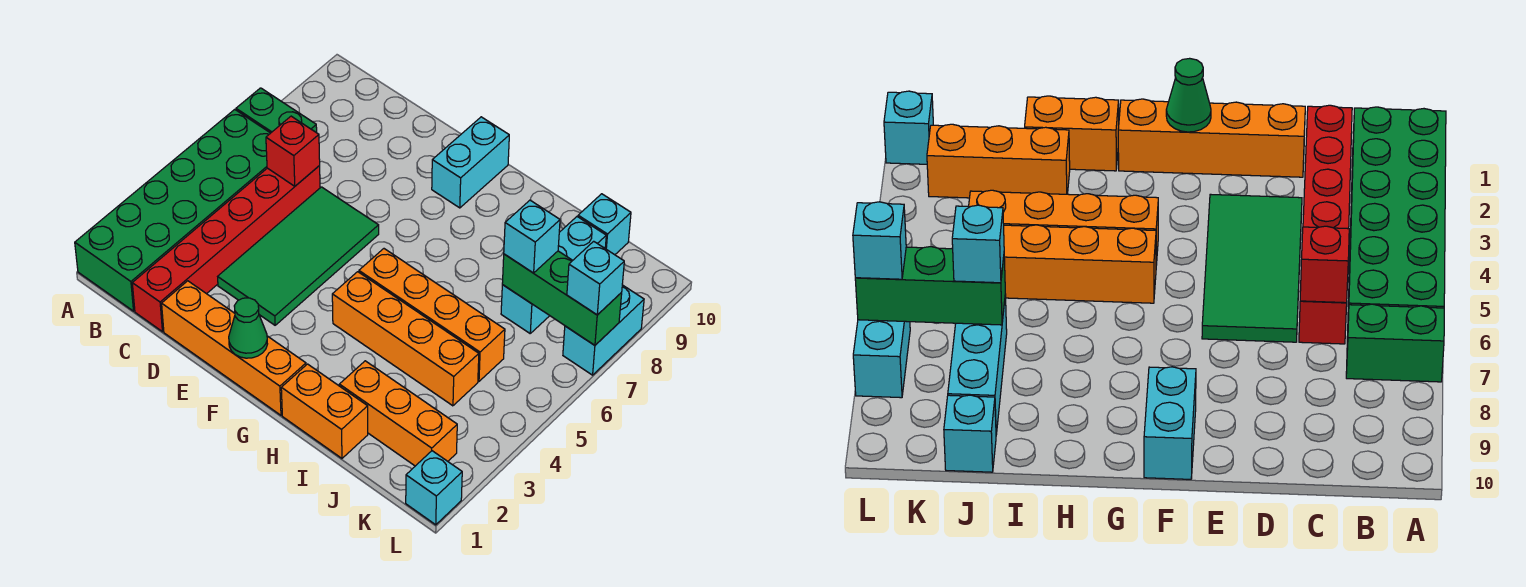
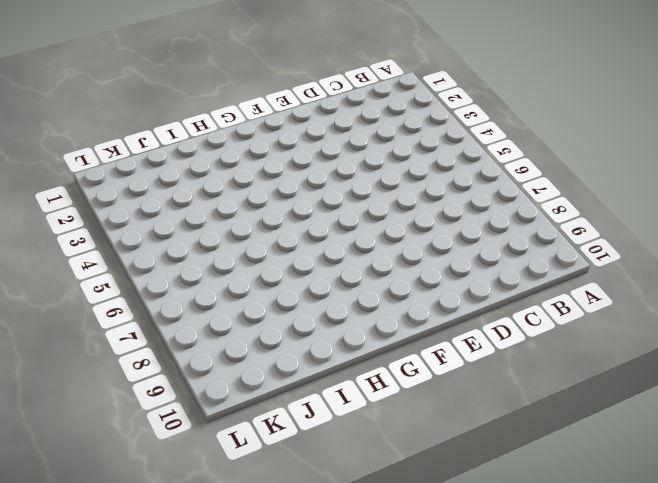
none -> green brick A1:B6 level 1
none -> green brick A7:B7 level 1
none -> red brick C1:C6 level 1

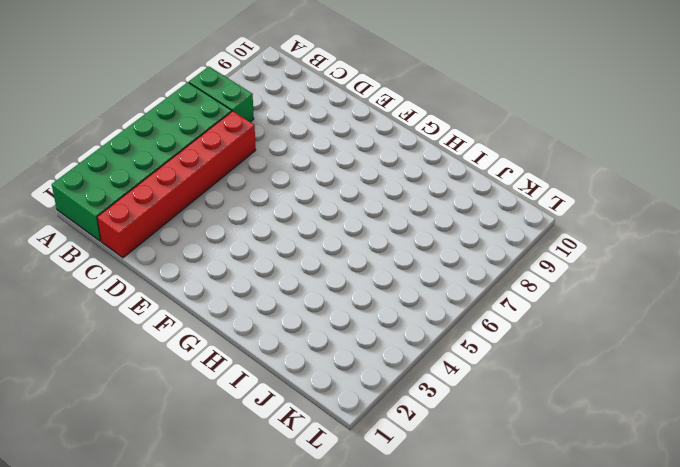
none -> orange brick D1:G1 level 1
none -> green tile D3:E6 level 1
none -> cyan brick F9:F10 level 1

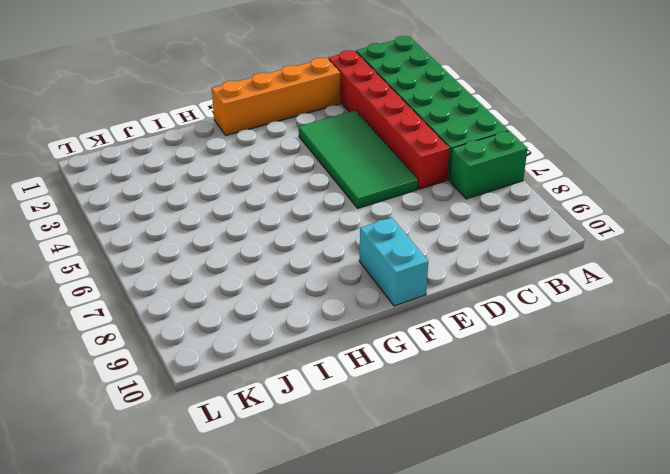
none -> orange brick G4:J4 level 1
none -> orange brick G5:J5 level 1
none -> orange brick H1:I1 level 1

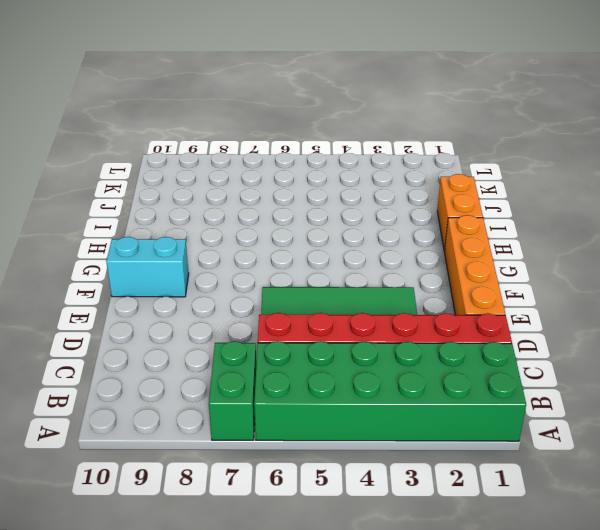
none -> orange brick G4:J4 level 1
none -> orange brick G5:J5 level 1
none -> orange brick I2:K2 level 1

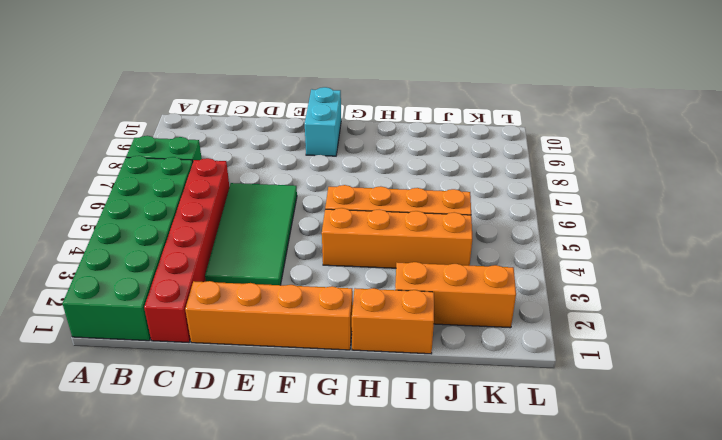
none -> cyan brick J7:J9 level 1
none -> cyan brick J10 level 1
none -> cyan brick L1 level 1

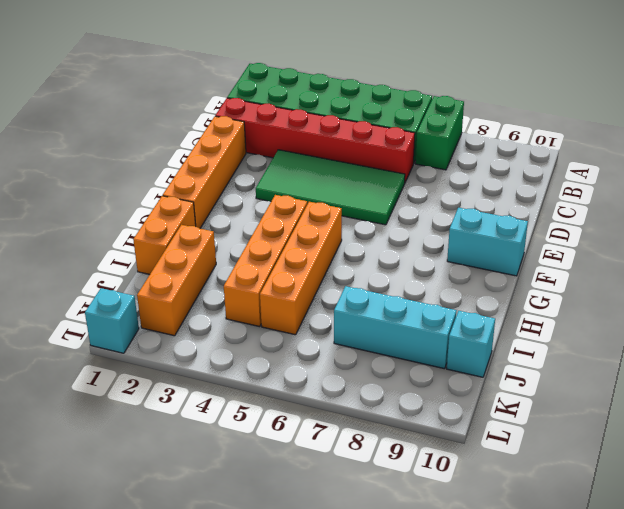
none -> cyan brick L7:L8 level 1
none -> red brick C6 level 2
none -> green cone F1 level 2

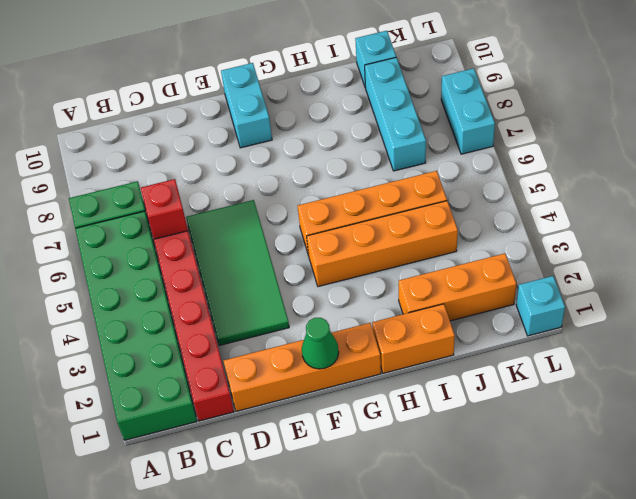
none -> green brick J7:L7 level 2
none -> cyan brick J7 level 3
none -> cyan brick L7 level 3

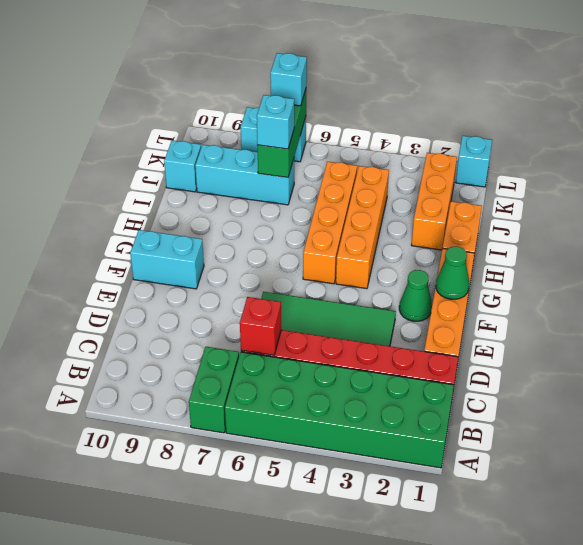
green cone F2 level 1 -> none

